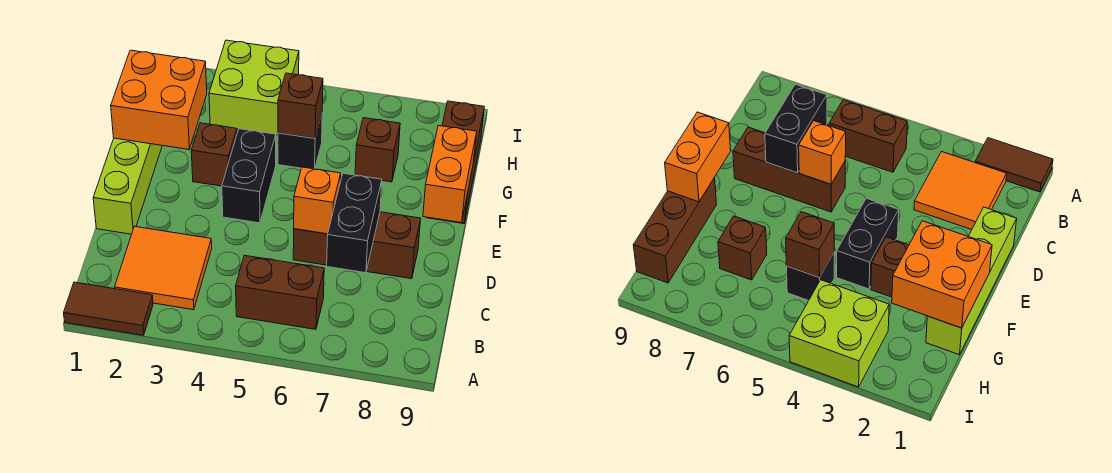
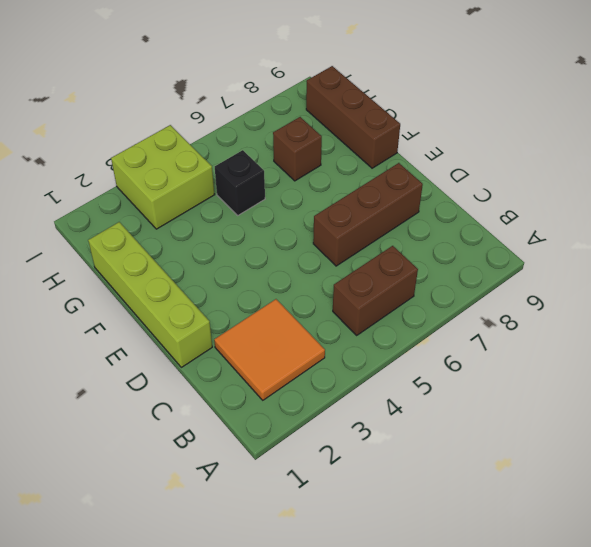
none -> brown tile A1:A2 level 1
none -> black brick E4:F4 level 1
none -> brown brick F3 level 1

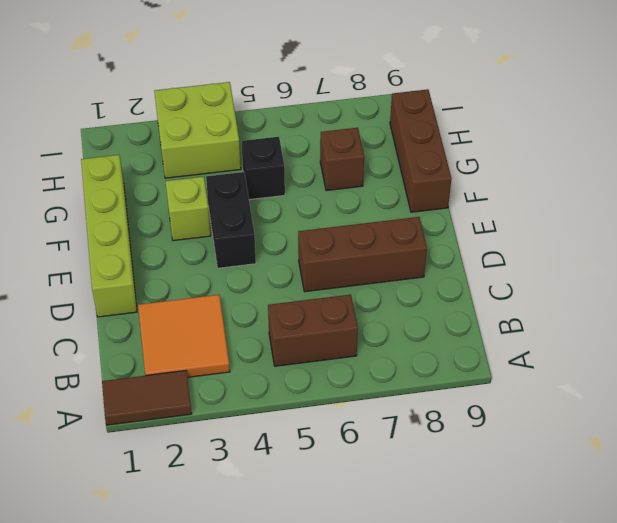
lime brick F3 level 1 -> brown brick F3 level 1
none -> black brick C7:D7 level 2
none -> orange brick D6 level 2
none -> orange brick E9:F9 level 2

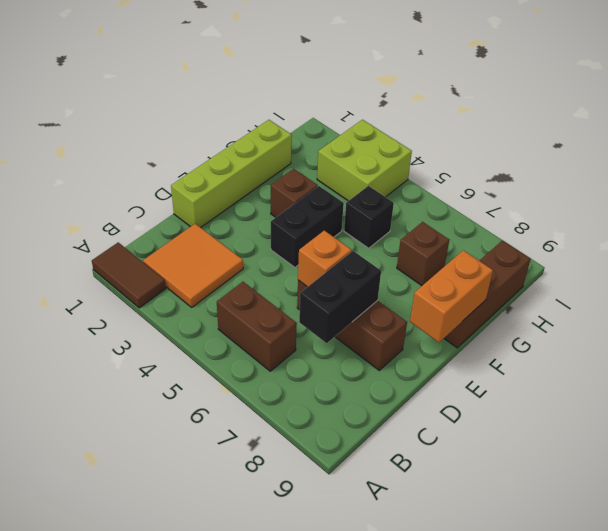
none -> orange brick F1:G2 level 2
none -> brown brick G5 level 2

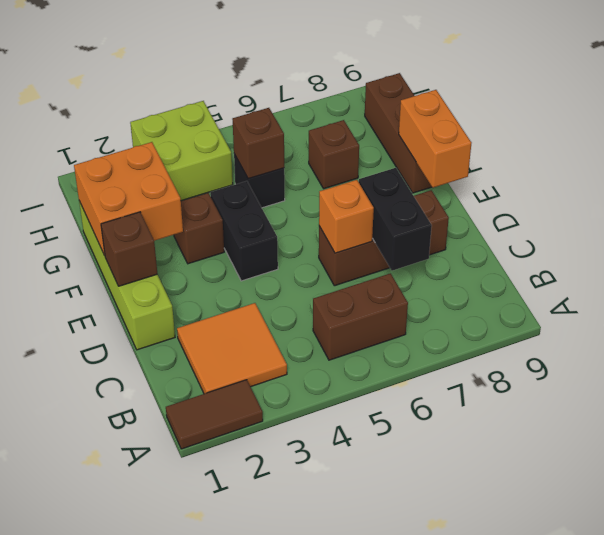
brown brick E1 level 2 -> none

